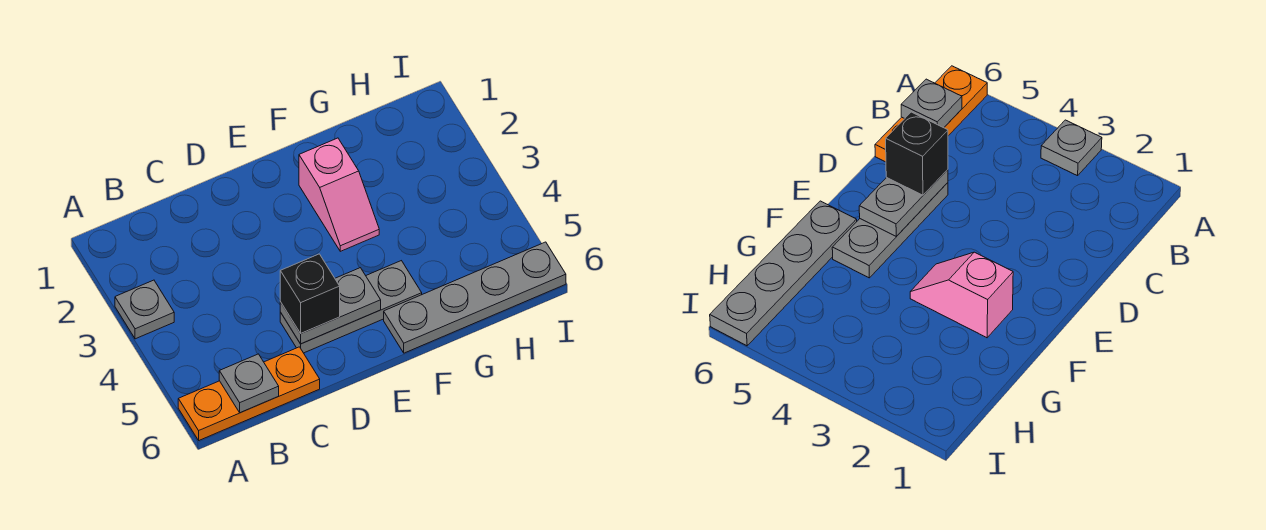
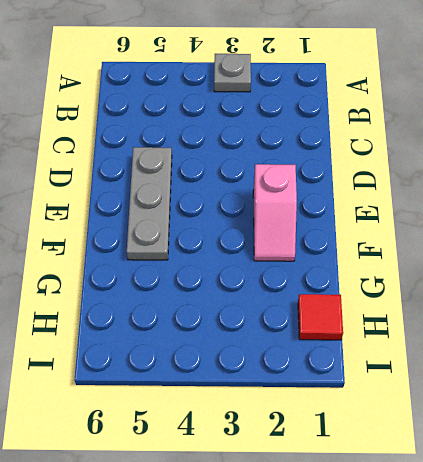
pink slope E2:F2 level 1 top E -> pink slope F2:F3 level 1 top 2
red tile H1 level 1 -> none
none -> orange plate A6:C6 level 1
none -> grey plate F6:I6 level 1

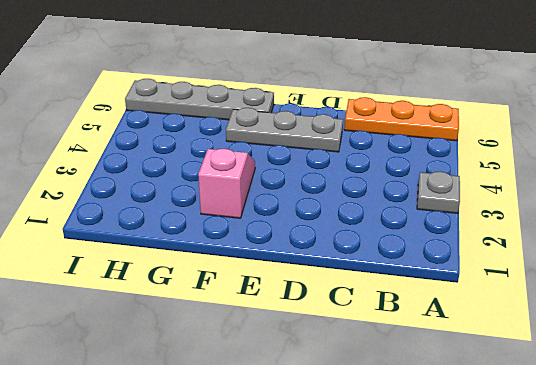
none -> grey plate B6 level 2
none -> grey plate D5:E5 level 2

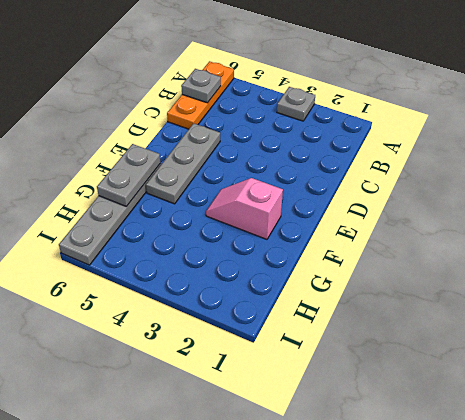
grey plate F6:G6 level 2 -> grey plate D5:E5 level 2
none -> black brick D5 level 3

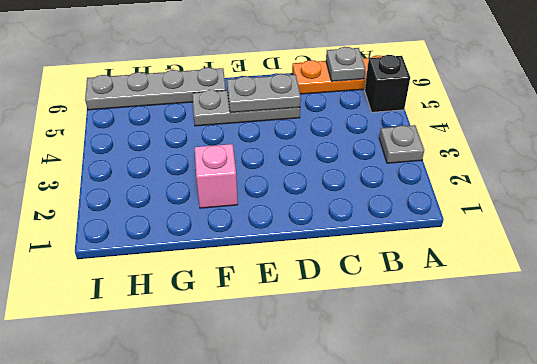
black brick A5 level 1 -> black brick D5 level 3

